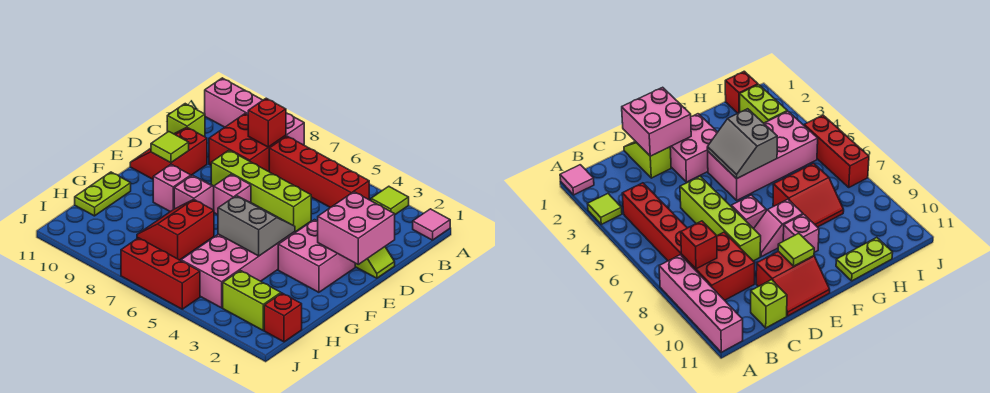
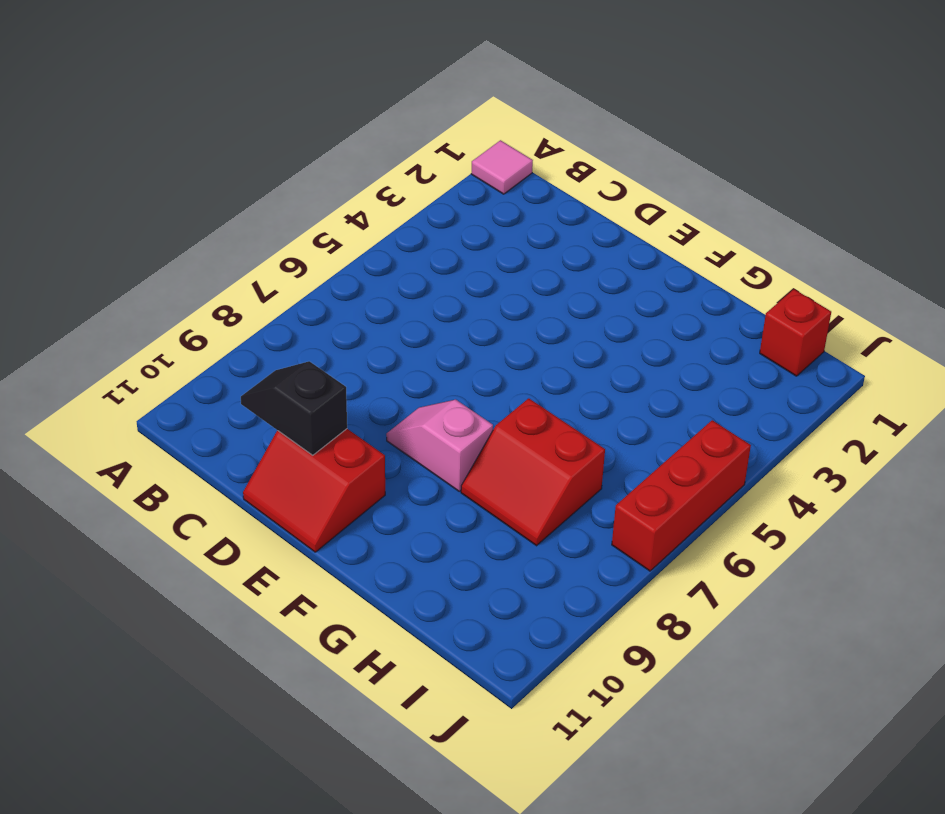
black slope C10:D10 level 2 top D -> none
none -> lime tile A3 level 1
none -> pink brick A8:A11 level 1
none -> red brick B4:B7 level 1

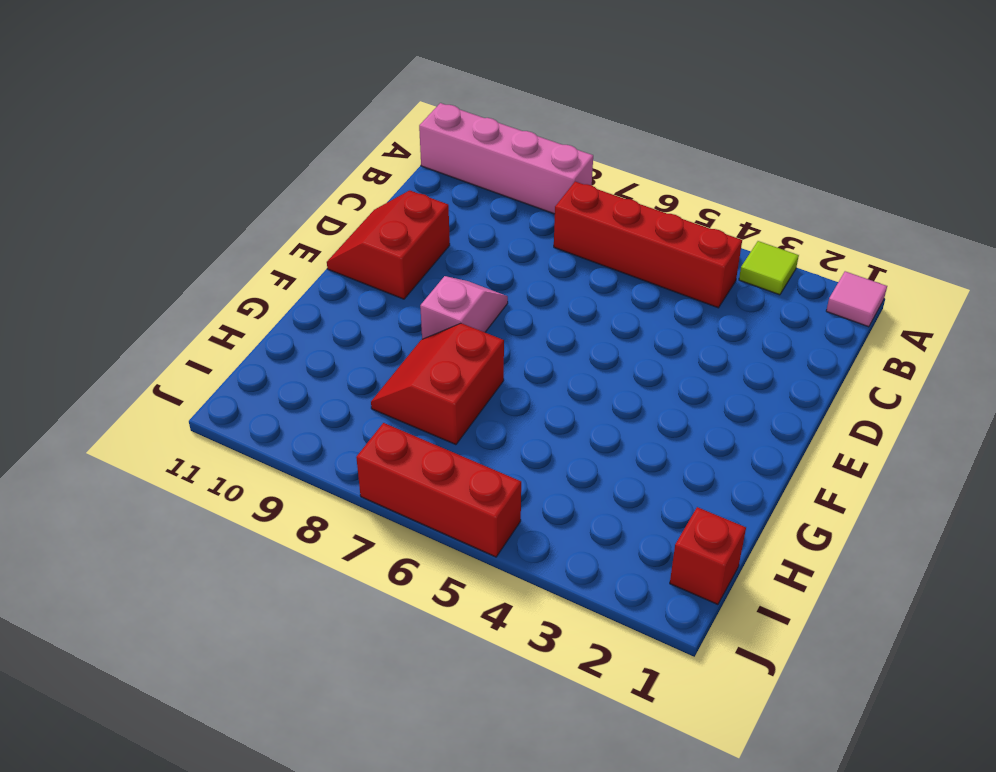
none -> red brick B8:C9 level 1
none -> lime brick C11 level 1
none -> lime slope D1:D2 level 1 top 2

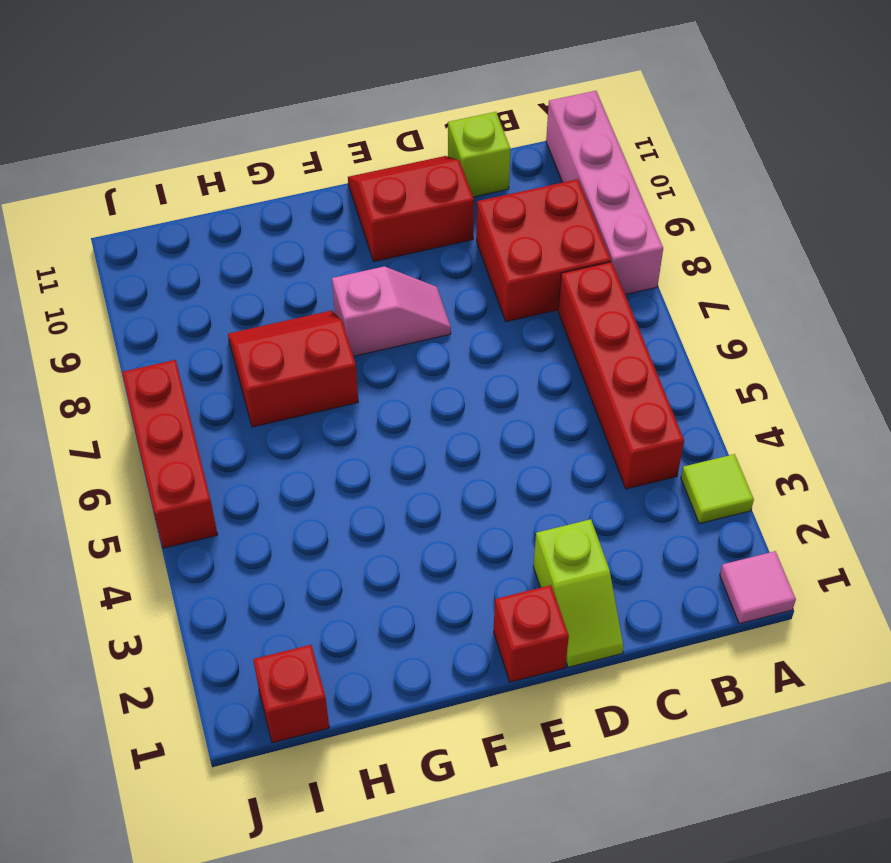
red brick E1 level 1 -> red brick B8 level 2
none -> lime brick D5:D8 level 1
none -> pink brick E2:F3 level 1
none -> pink brick E7 level 1

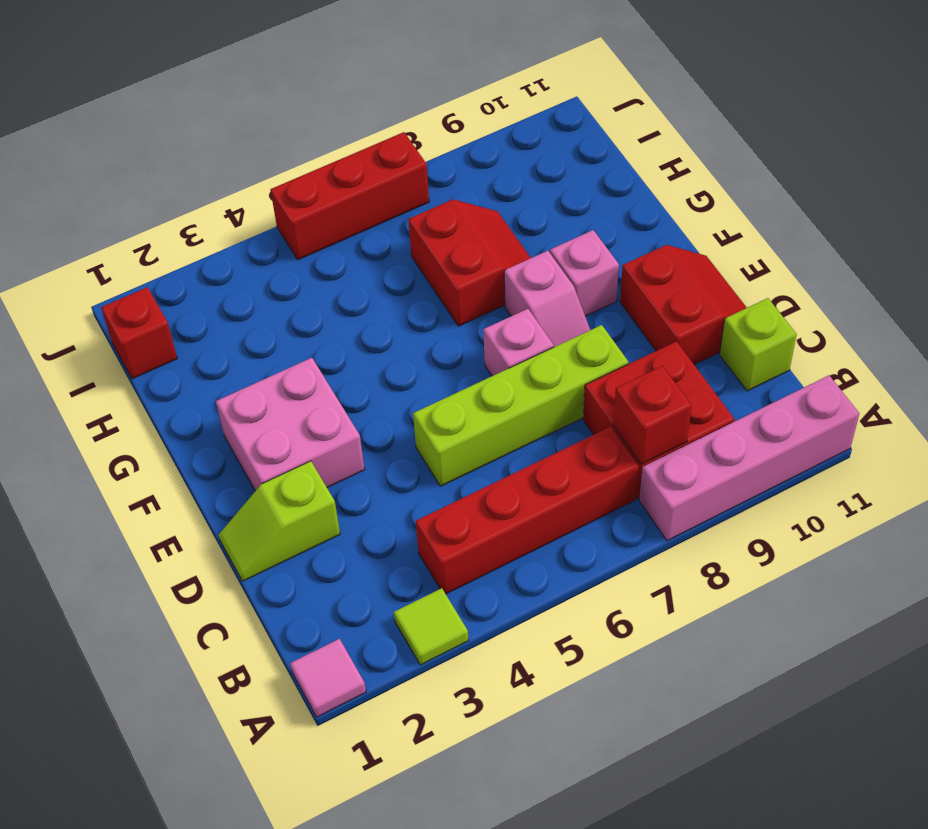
none -> pink brick F4:I5 level 1
none -> lime plate G11:H11 level 1
none -> lime brick I2:I3 level 1

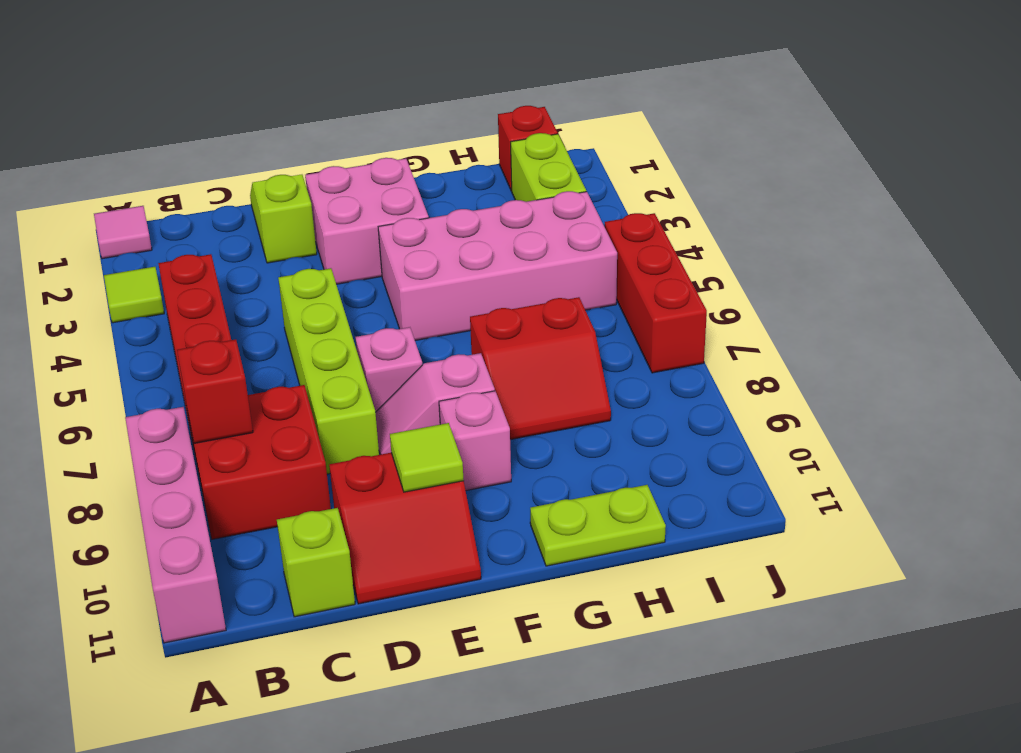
none -> pink brick D1:E2 level 2
none -> grey slope F4:G5 level 2 top G

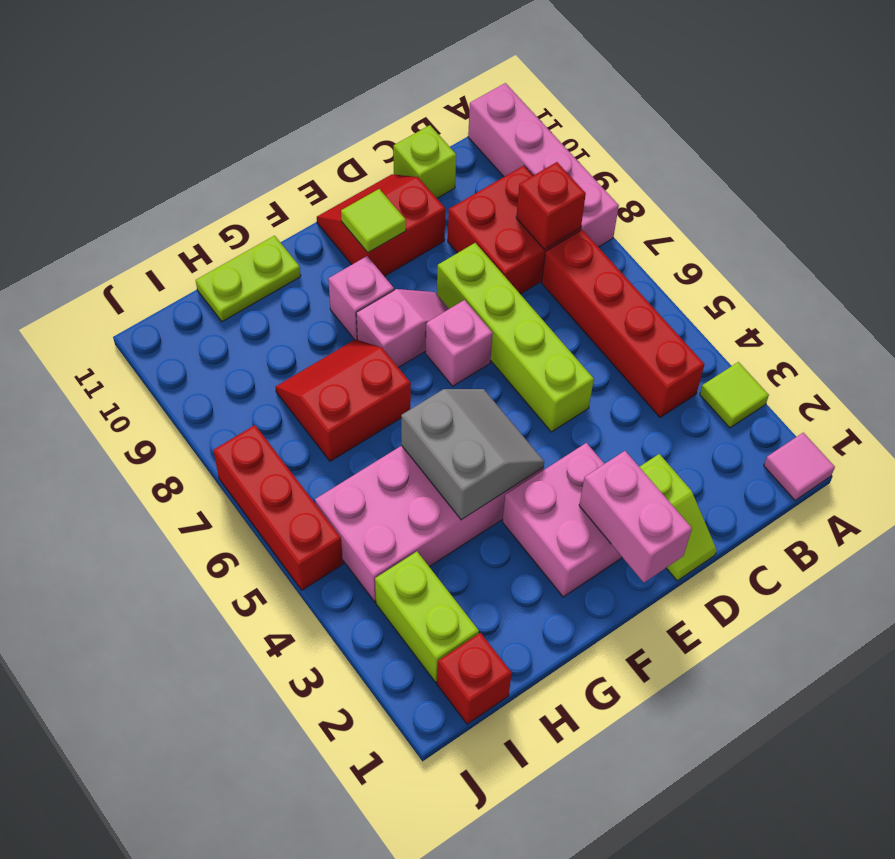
pink brick E1:E2 level 2 -> pink brick D1:E2 level 2

